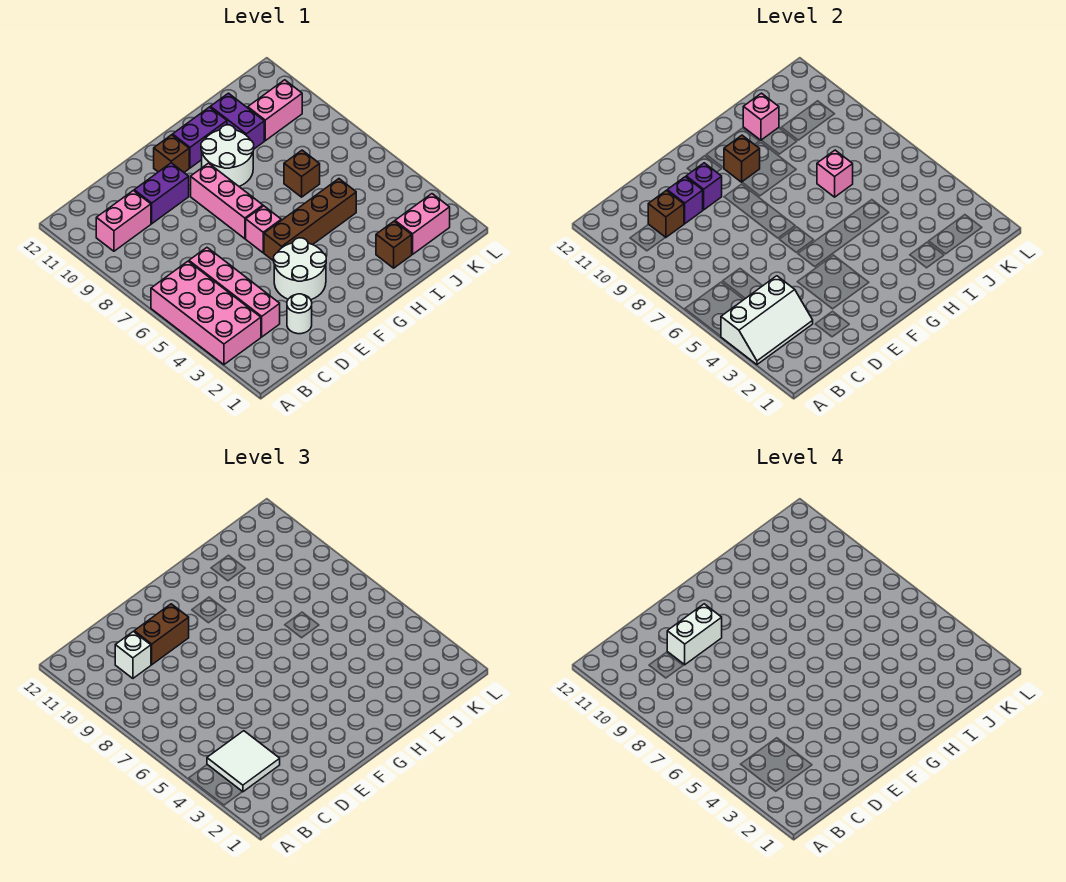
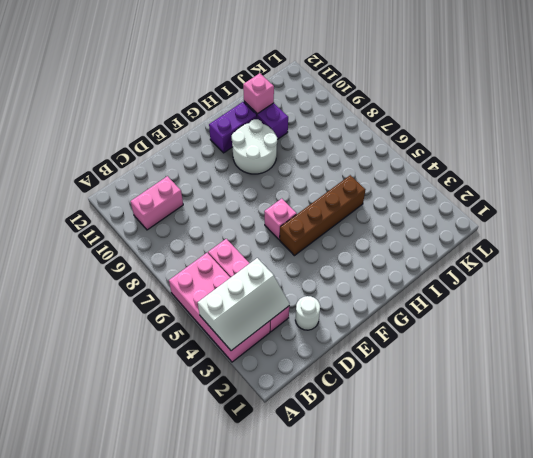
none -> purple brick D10:E10 level 1
none -> white round brick E3:F4 level 1
none -> pink brick F7:F9 level 1

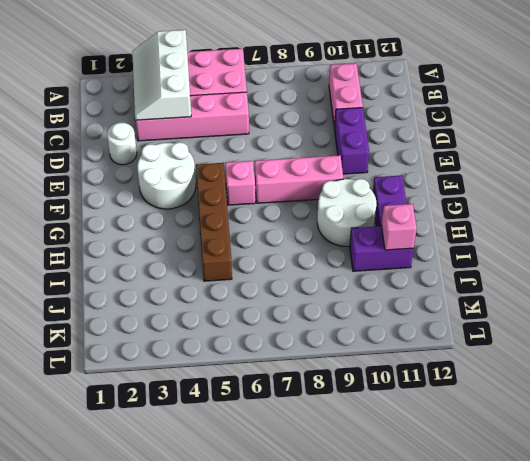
none -> brown brick F11 level 1
none -> brown brick I2 level 1
none -> brown brick I7 level 1

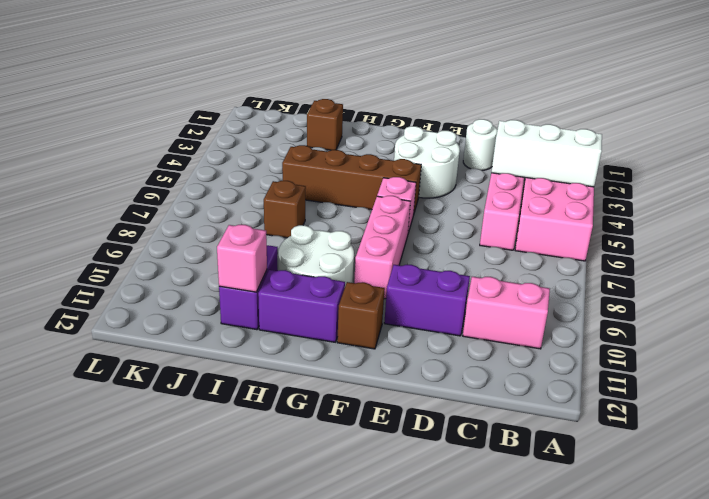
none -> pink brick J2:K2 level 1
none -> pink brick J10:K10 level 1
none -> brown brick C10 level 2

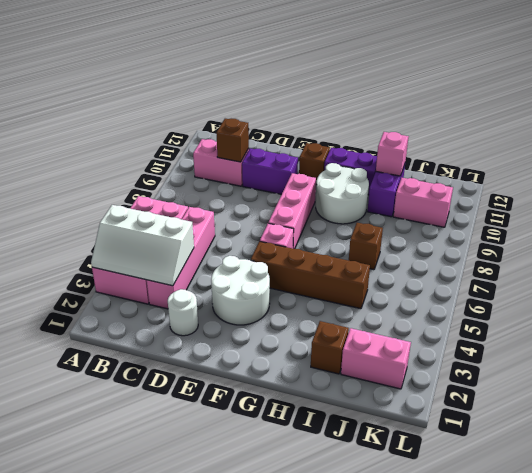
none -> purple brick D10 level 2
none -> purple brick E10 level 2
none -> brown brick G10 level 2

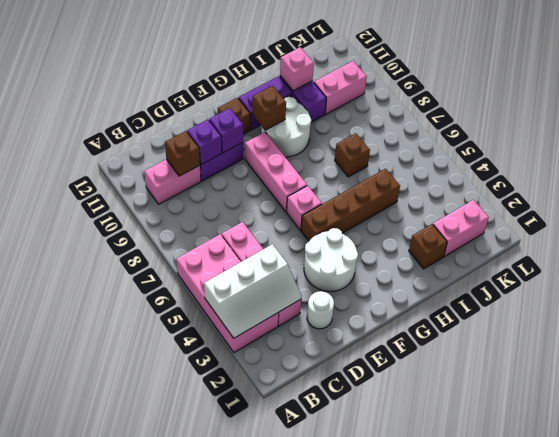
none -> pink brick I7 level 2
none -> white tile B3:C4 level 3
none -> white brick C10 level 3

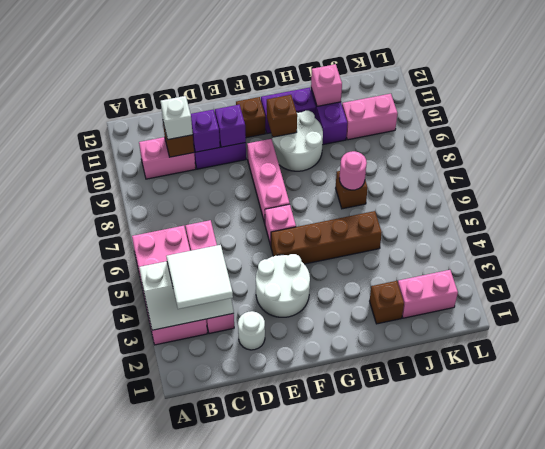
pink round brick I7 level 2 -> pink brick I7 level 2
none -> brown brick D10:E10 level 3
none -> white brick D10:E10 level 4

